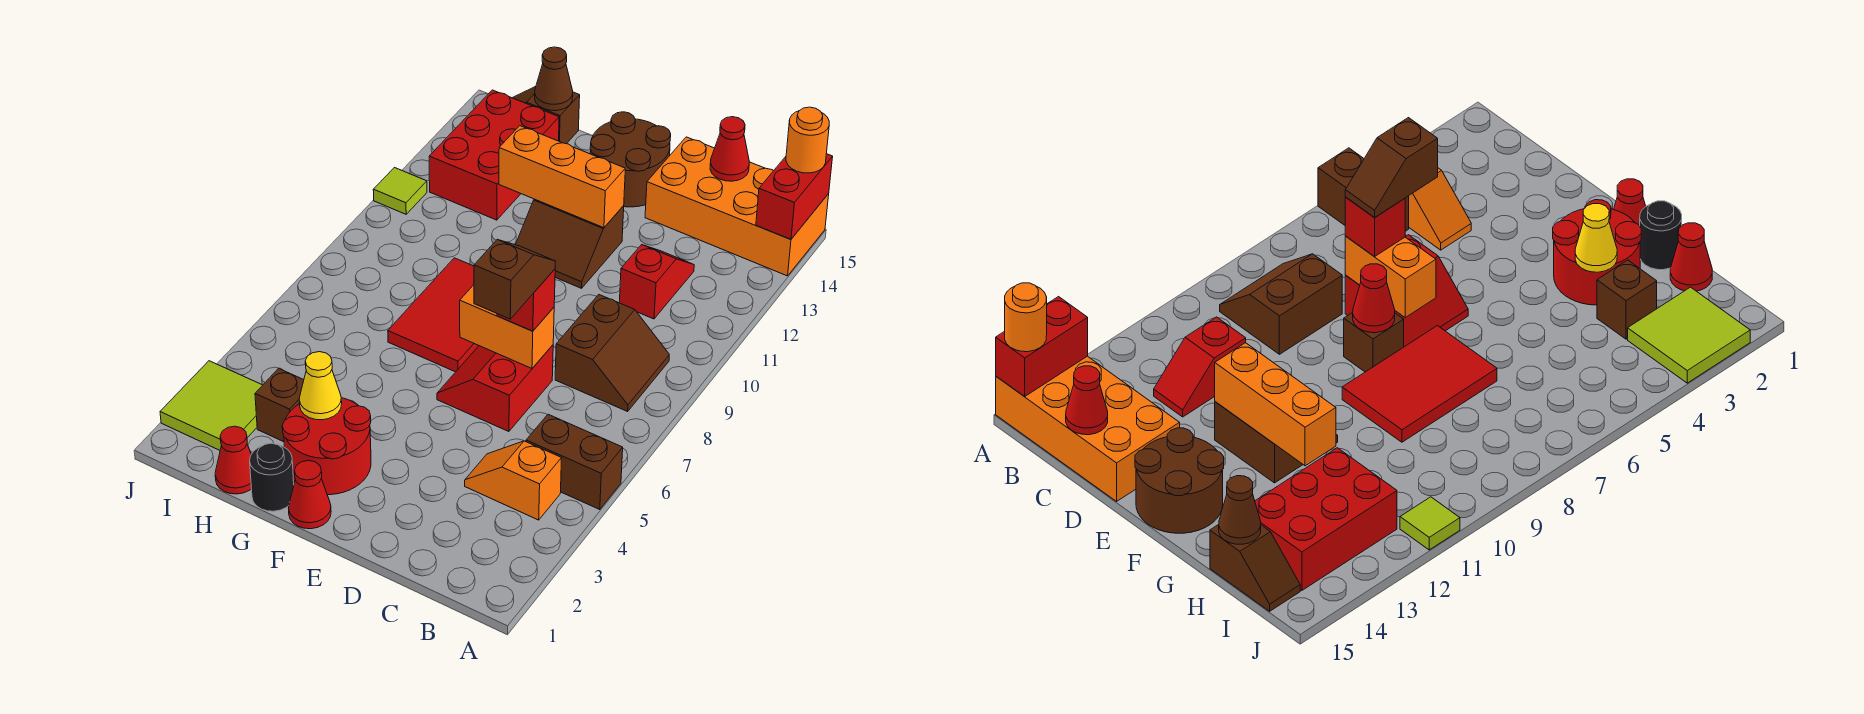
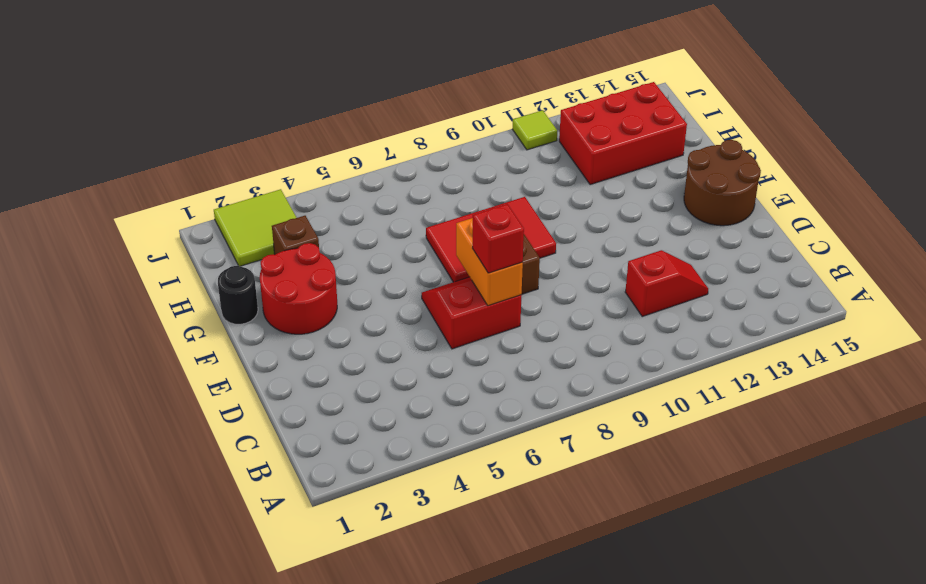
none -> brown brick A5:B5 level 1
none -> orange brick A14:D15 level 1
none -> orange slope B4:C4 level 1 top B

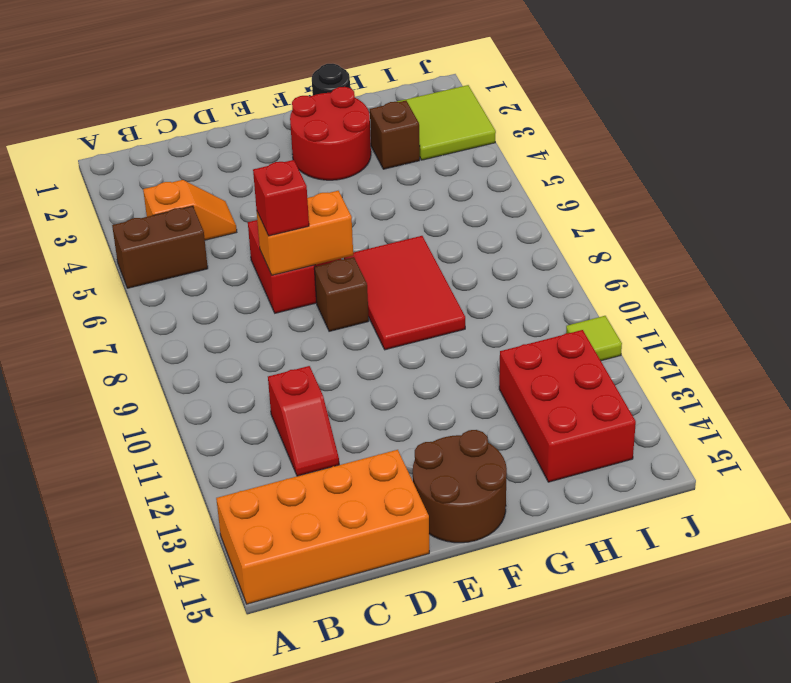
none -> brown slope B8:C9 level 1 top C
none -> brown slope E11:F12 level 1 top 12
none -> red cone F1 level 1

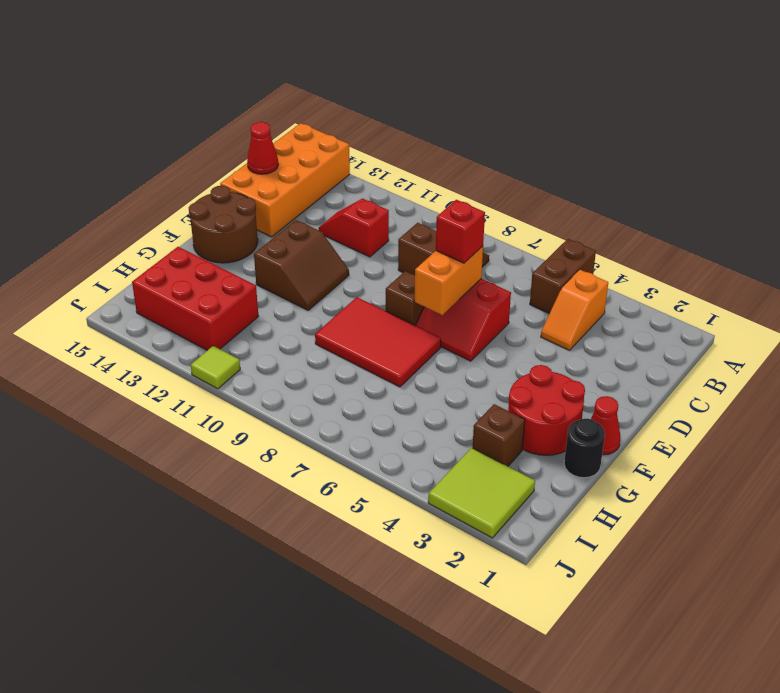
none -> red cone H1 level 1
none -> brown slope H15:I15 level 1 top H
none -> red brick A14:A15 level 2

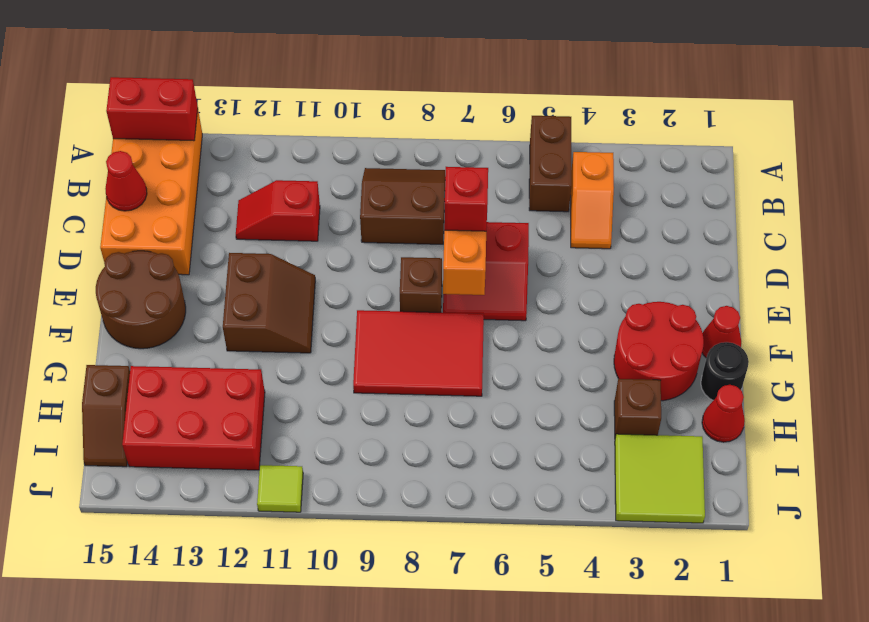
none -> red cone E8 level 2
none -> orange brick E12:G12 level 2
none -> yellow cone G3 level 2

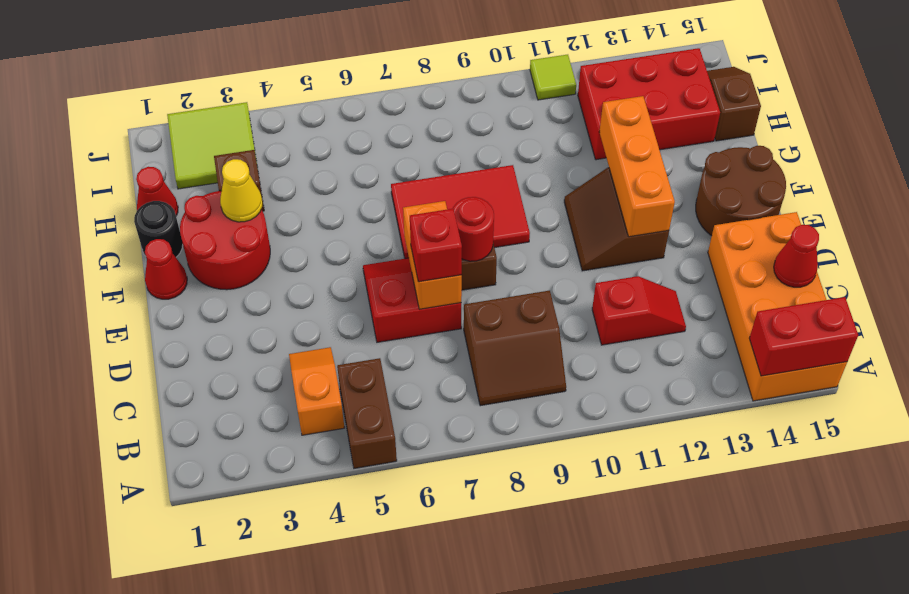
red round brick E8 level 2 -> red cone E8 level 2
none -> brown cone H15 level 2
none -> orange round brick A15 level 3
none -> brown slope D6:D7 level 4 top 6

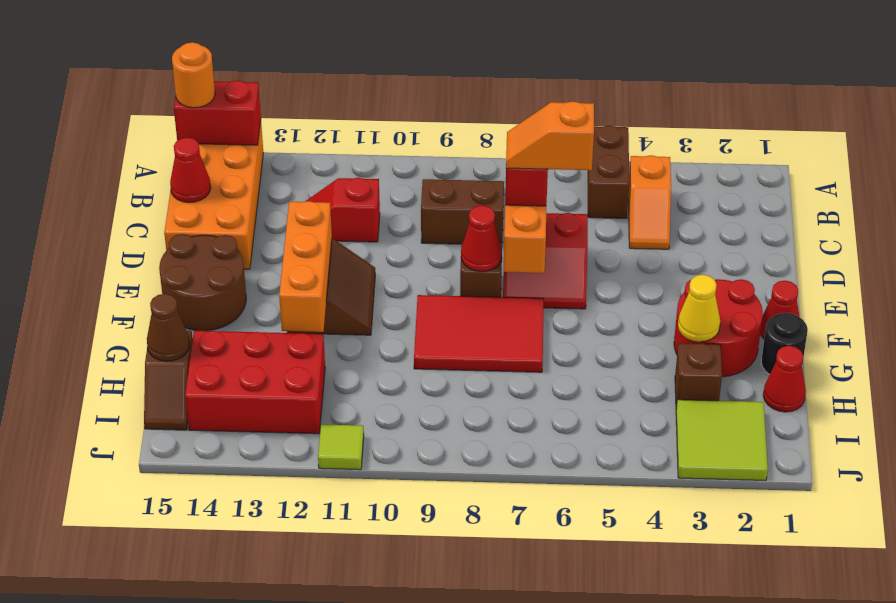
orange slope D6:D7 level 4 top 6 -> brown slope D6:D7 level 4 top 6

